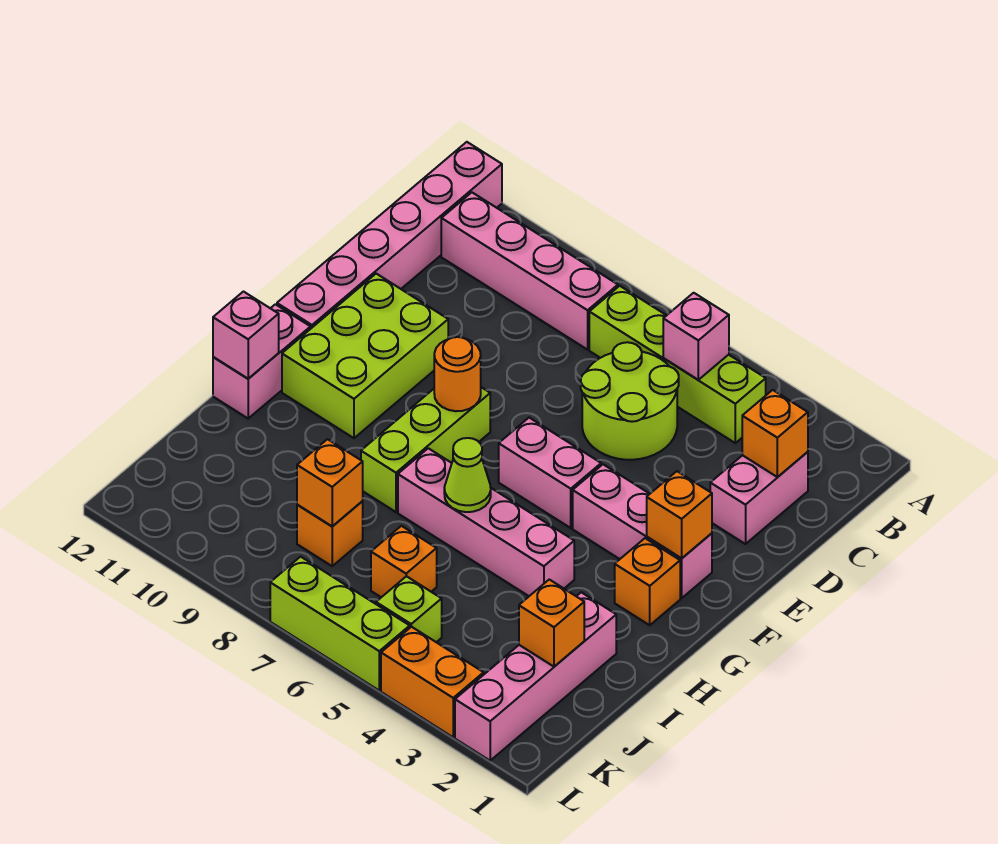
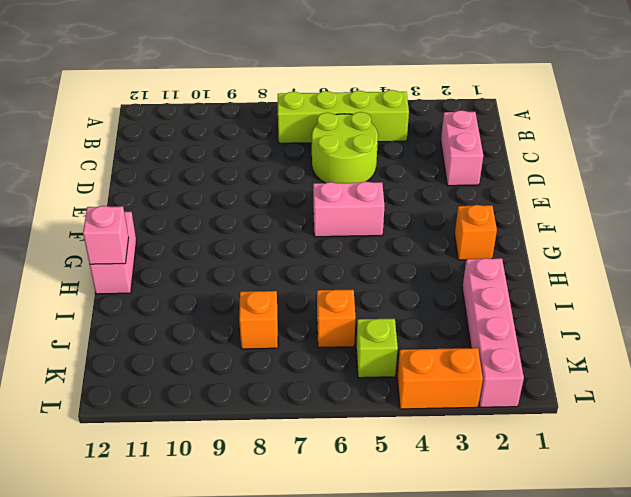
none -> pink brick A12:F12 level 1
none -> pink brick B8:B11 level 1
none -> lime brick E10:G11 level 1

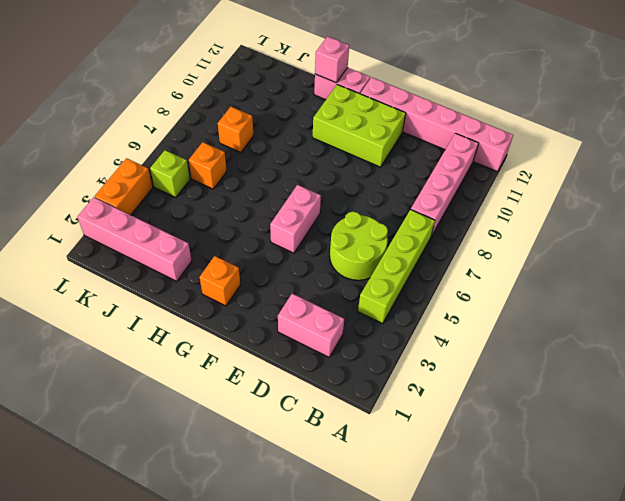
none -> pink brick F2:F4 level 1
none -> lime brick F8:H8 level 1
none -> pink brick H4:H7 level 1

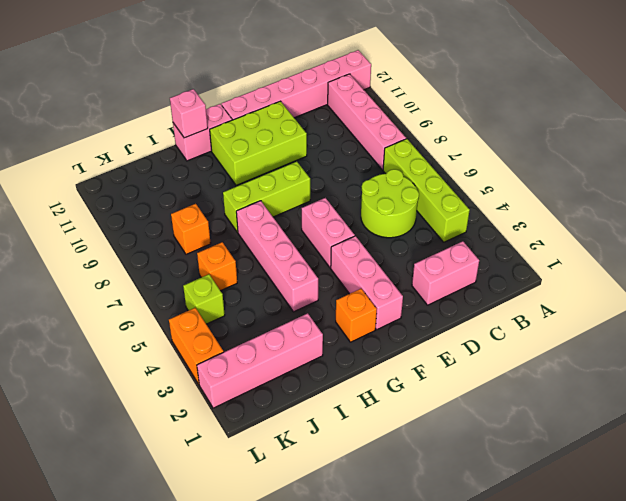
none -> lime brick L5:L7 level 1
none -> pink brick B5 level 2
none -> orange brick C2 level 2

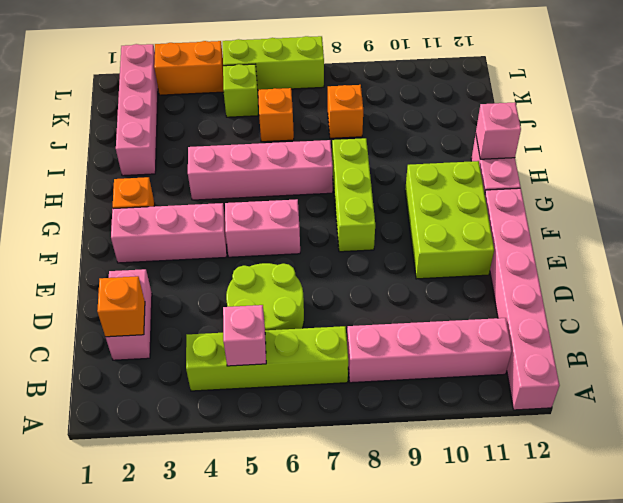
none -> orange brick F2 level 2
none -> orange round brick F8 level 2
none -> lime cone H6 level 2

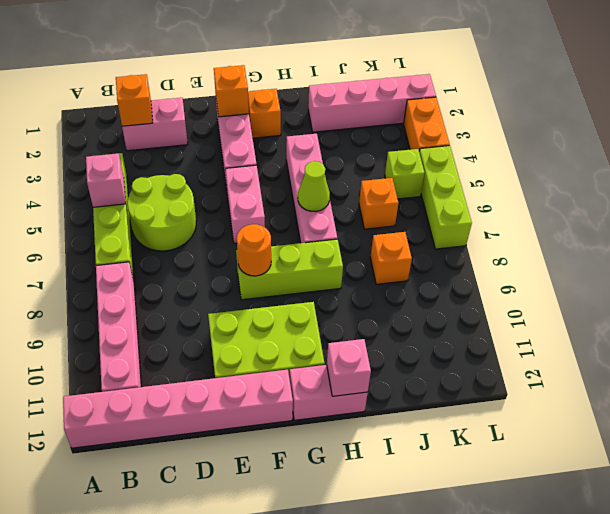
none -> orange brick J2 level 2
none -> orange brick J8 level 2

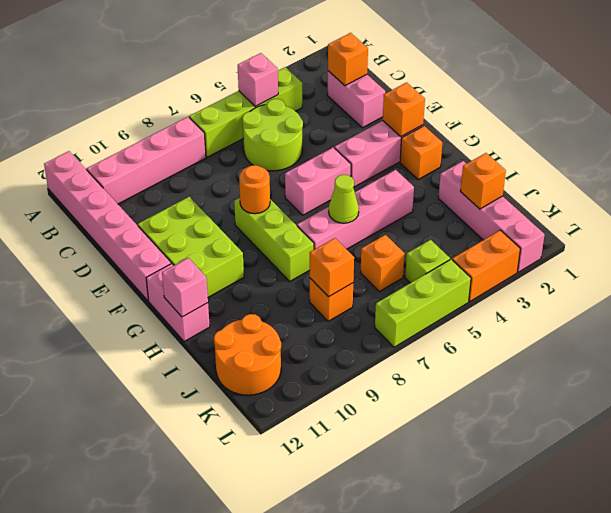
orange round brick J11:K12 level 1 -> none

